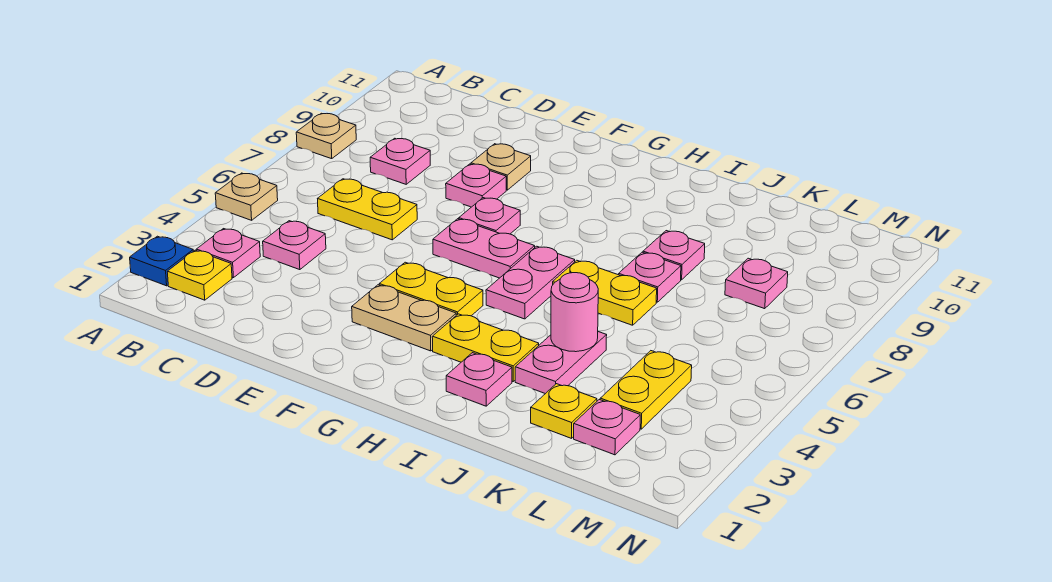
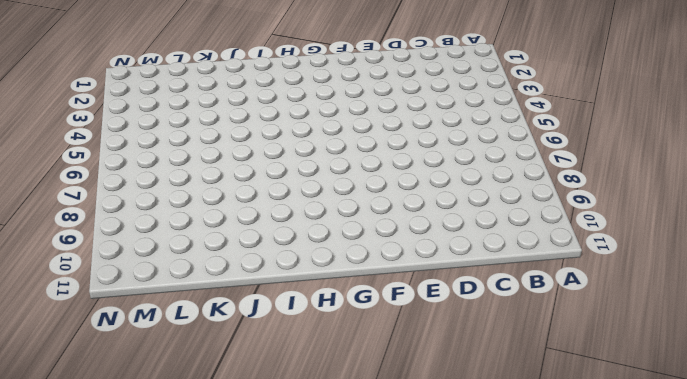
none -> blue plate A2 level 1
none -> tan plate A5 level 1
none -> tan plate A8 level 1

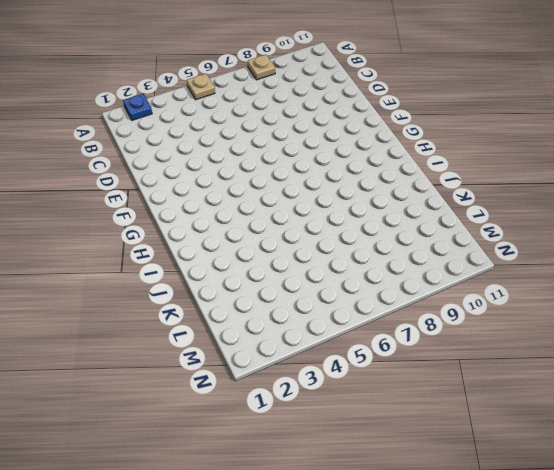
none -> yellow plate B2 level 1
none -> pink plate B3 level 1
none -> pink plate C4 level 1

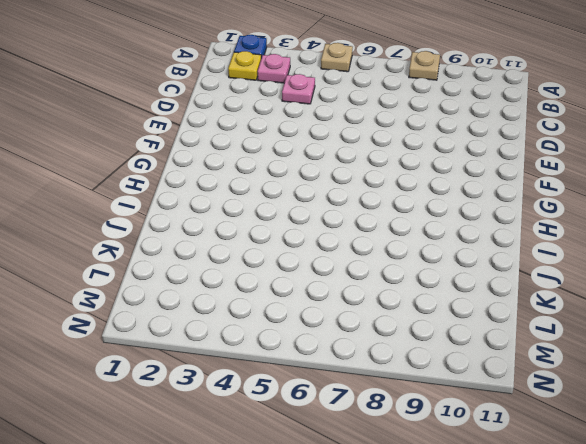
none -> yellow plate C6:D6 level 1
none -> pink plate C8 level 1
none -> pink plate E8 level 1

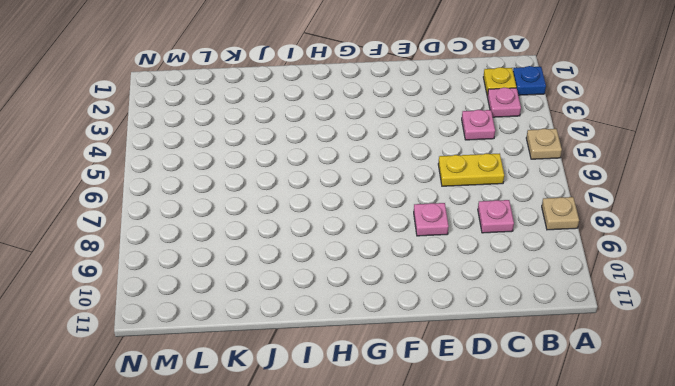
none -> tan plate E9 level 1
none -> tan plate F3:G3 level 1
none -> yellow plate F4:G4 level 1

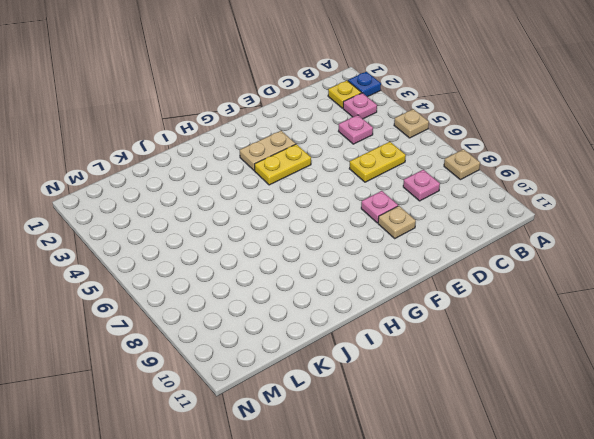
none -> pink plate F6:G6 level 1
none -> pink plate F7 level 1
none -> yellow plate H3:I3 level 1

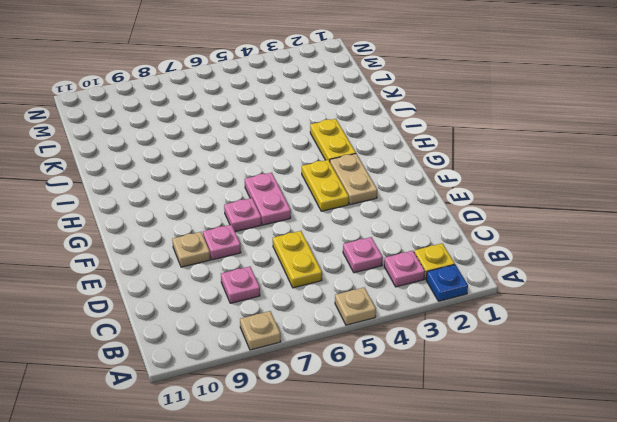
none -> pink plate H5:H6 level 1
none -> pink plate I2 level 1
none -> yellow plate I6:J6 level 1

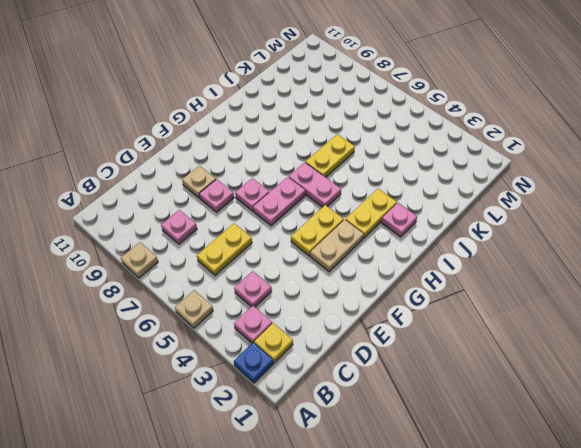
none -> pink plate J3:J4 level 1
none -> pink plate J7 level 1
none -> pink plate J8 level 1

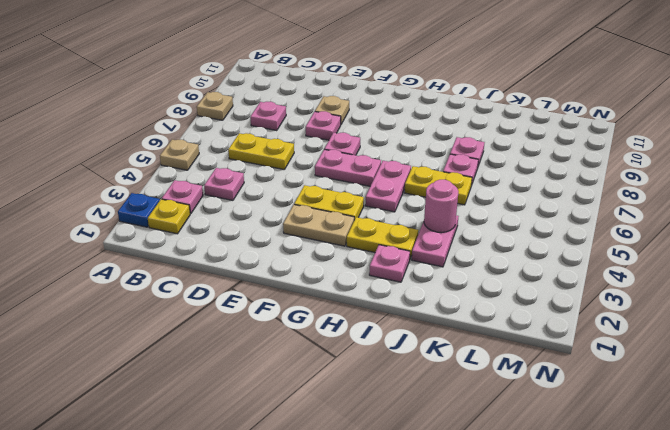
none -> yellow plate K2 level 1
none -> pink plate L2 level 1
none -> yellow plate L3:L4 level 1

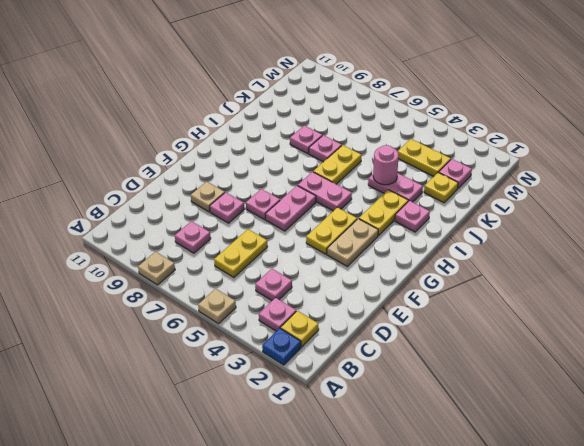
none -> pink plate L8 level 1

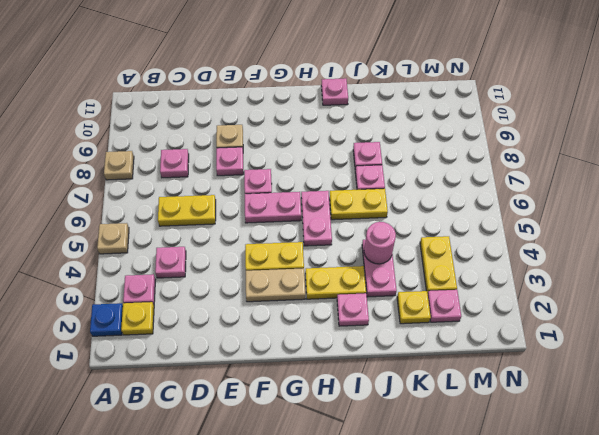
pink plate I11 level 1 -> pink plate L8 level 1

